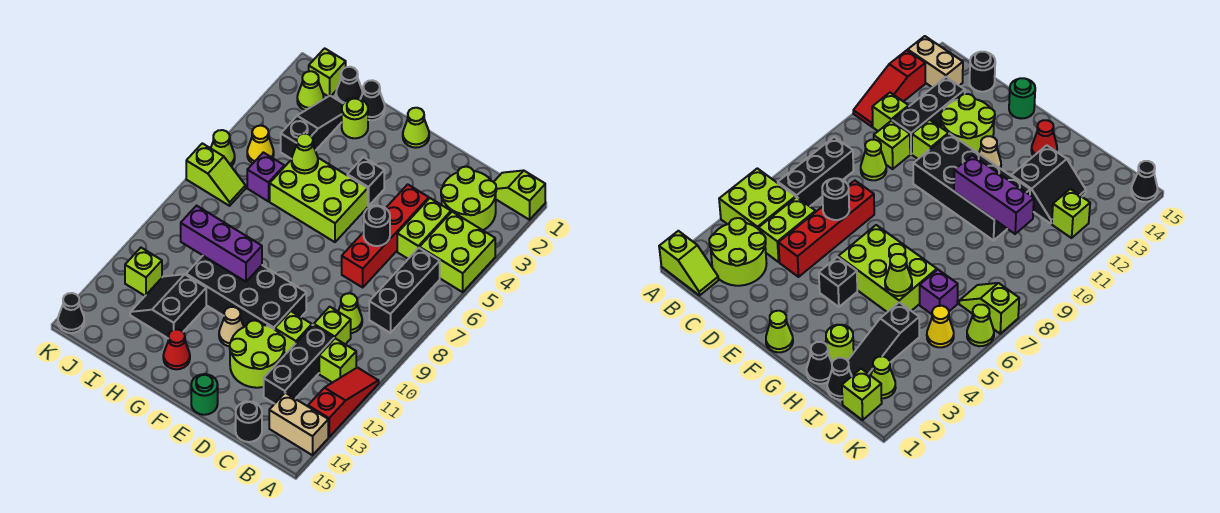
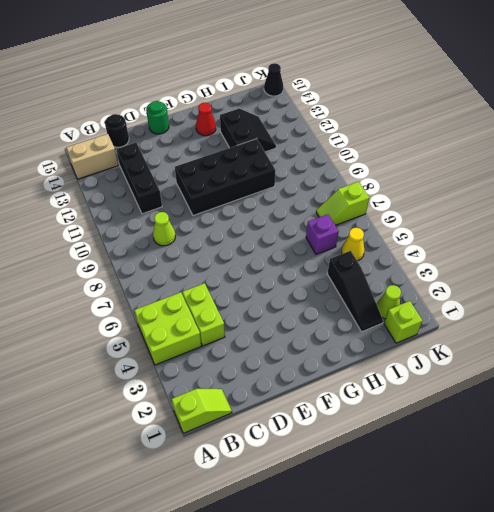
none -> red slope A11:A13 level 1 top 13
none -> lime round brick B2:C3 level 1
none -> black brick B6:B8 level 1
none -> lime brick B11 level 1

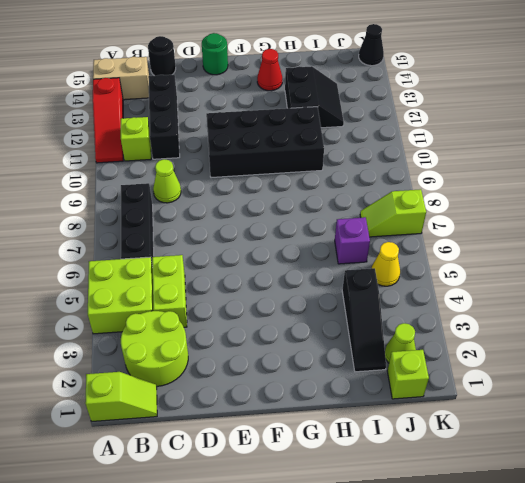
none -> lime brick C10 level 1
none -> red brick D4:D7 level 1
none -> lime brick D11 level 1
none -> lime round brick D12:E13 level 1

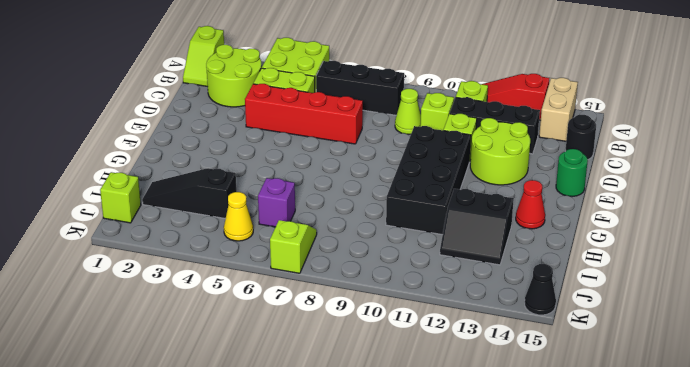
none -> lime cone F1 level 1
none -> black brick F4 level 1
none -> lime brick F5:H6 level 1
none -> tan cone F12 level 1

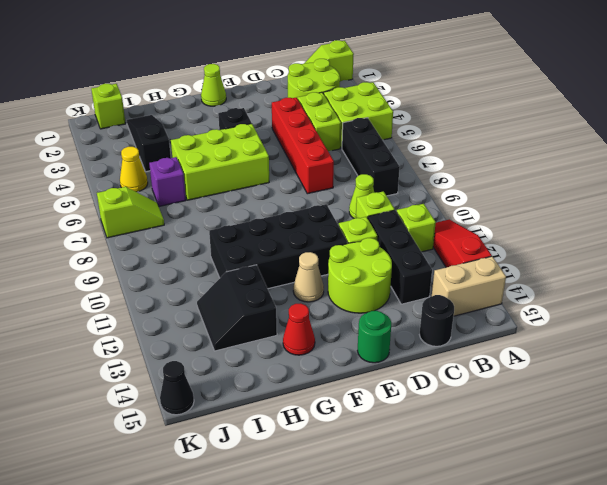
none -> black cone H1 level 1
none -> lime round brick H2 level 1
none -> black cone I1 level 1
none -> lime cone J2 level 1

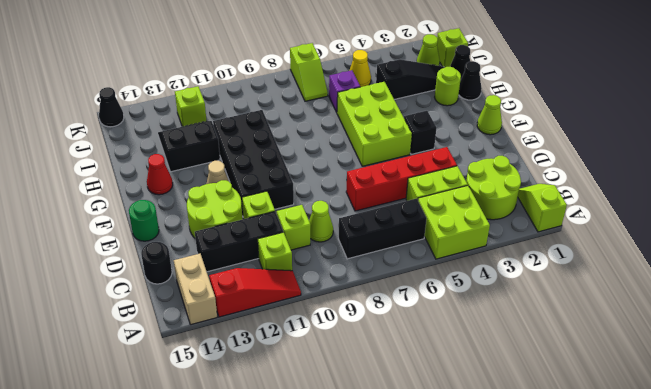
none -> lime cone K6 level 1
none -> black round brick D6 level 2
none -> purple brick G10:I10 level 2
none -> lime cone H5 level 2

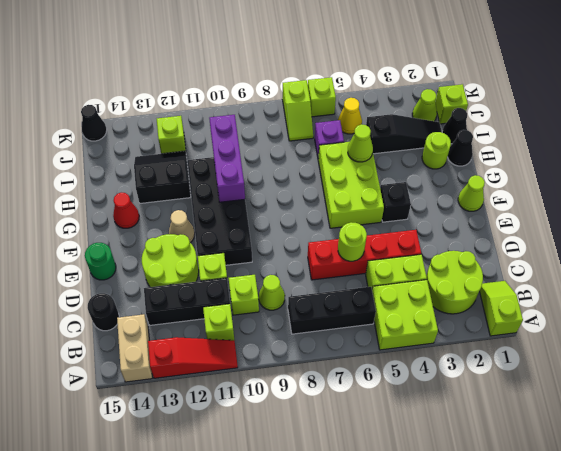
lime round brick D6 level 2 -> black round brick D6 level 2
lime brick K6 level 1 -> lime cone K6 level 1

